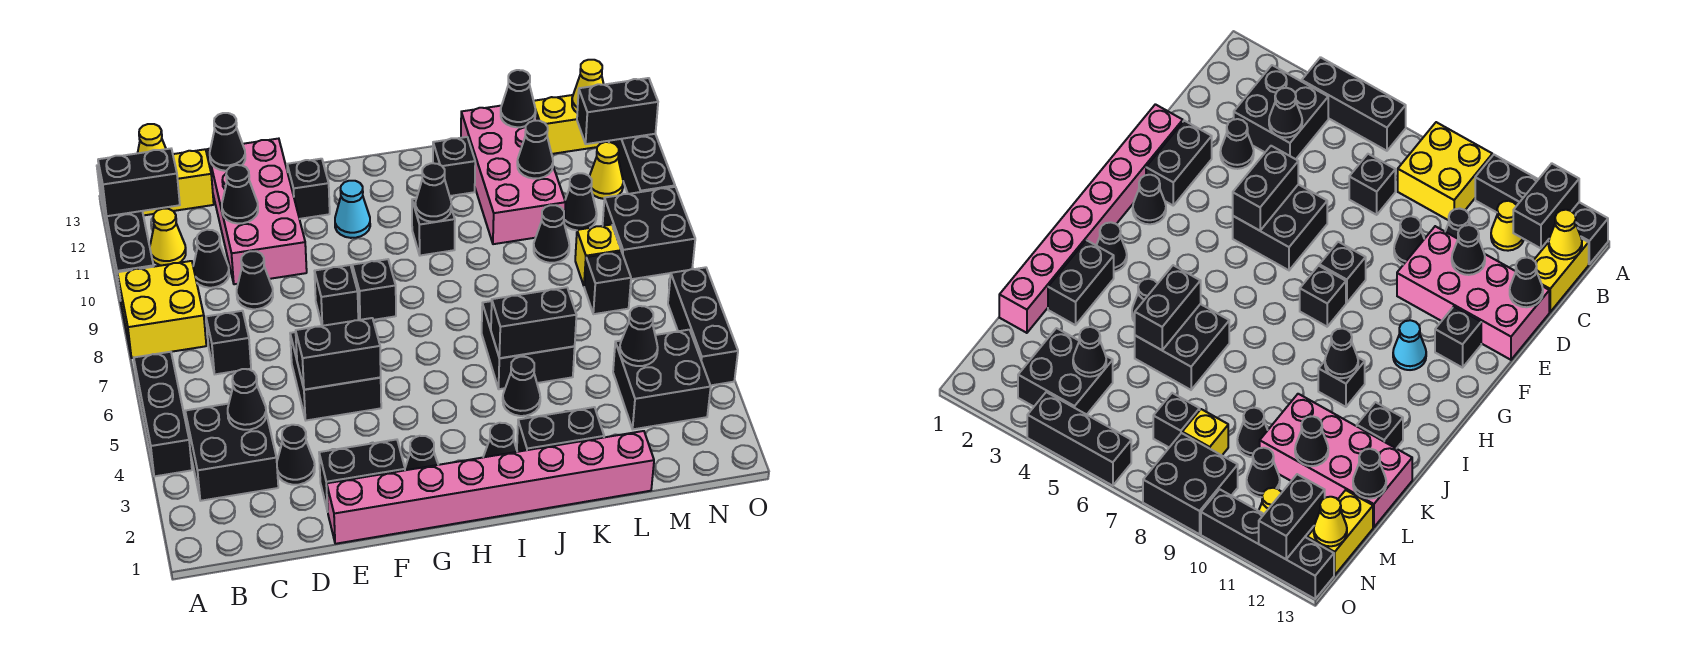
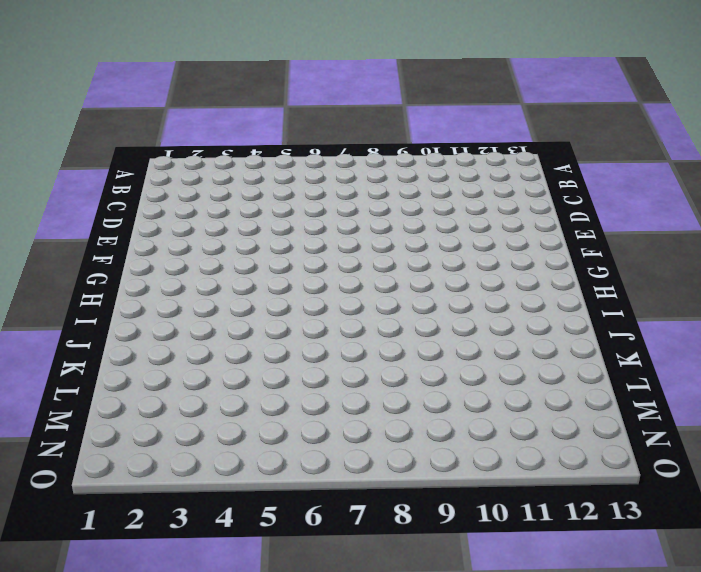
none -> black brick A4:A6 level 1
none -> yellow brick A8:B9 level 1
none -> black brick A10:A13 level 1
none -> black brick B3:C4 level 1

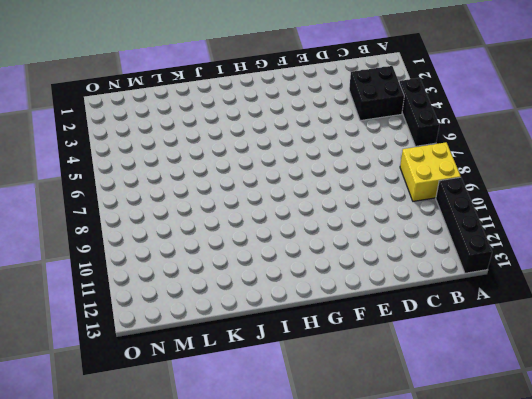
none -> yellow cone B11 level 1
none -> yellow brick B13:C13 level 1
none -> black brick C7 level 1
none -> black cone C10 level 1

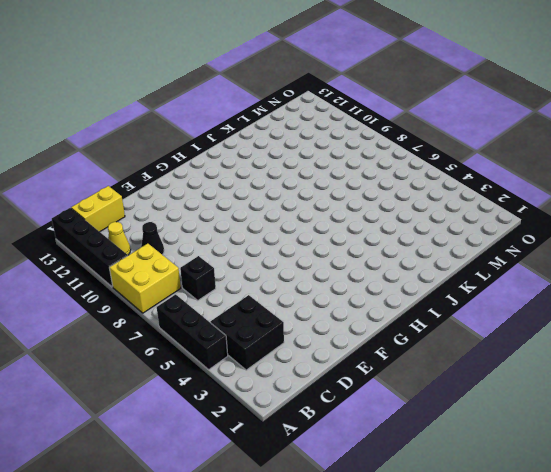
none -> black cone D3 level 1
none -> black cone D9 level 1
none -> pink brick D10:E13 level 1
none -> pink brick E1:L1 level 1

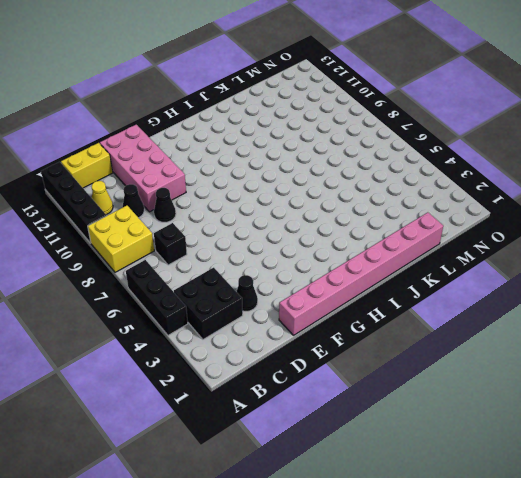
none -> black brick E2:F2 level 1
none -> black brick E5:F6 level 1
none -> black brick F8 level 1
none -> black brick F12 level 1

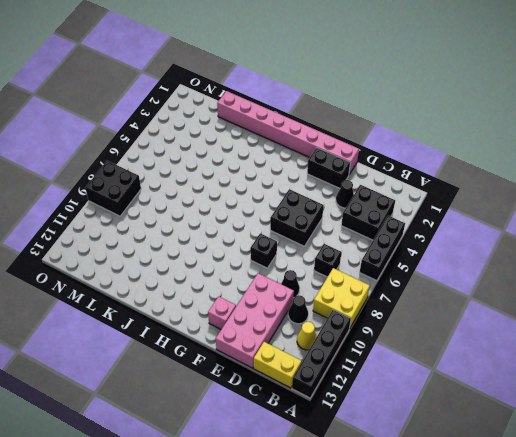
pink brick F12 level 1 -> black brick F12 level 1
none -> black cone G2 level 1
none -> black brick G8 level 1
none -> cyan cone G11 level 1
none -> black cone I2 level 1

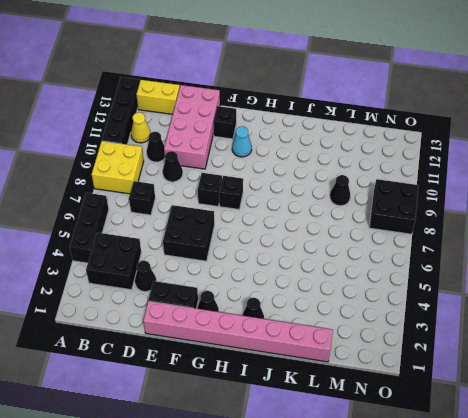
none -> black brick I10 level 1
none -> black brick J2:K2 level 1
none -> black cone J4 level 1
none -> black brick J5:K6 level 1

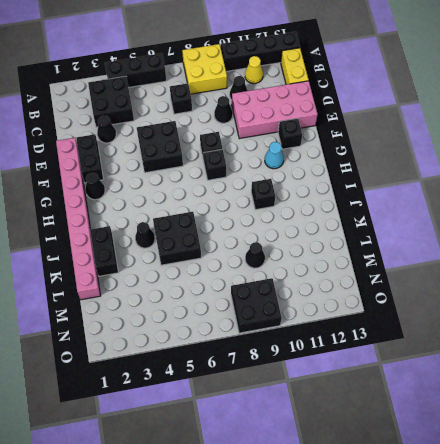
none -> black cone I2 level 1
none -> black brick J12 level 1
none -> pink brick K10:L13 level 1
none -> black brick M3:N4 level 1

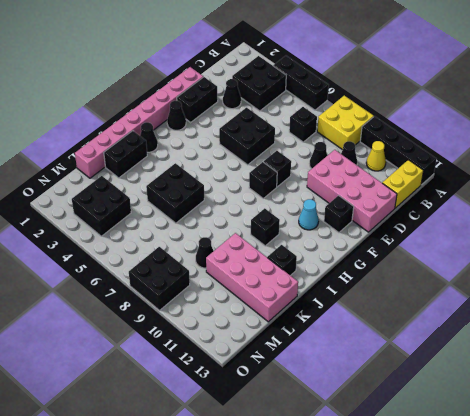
none -> black cone J4 level 1
none -> black brick M7 level 1
none -> yellow brick M8 level 1
none -> black cone M10 level 1

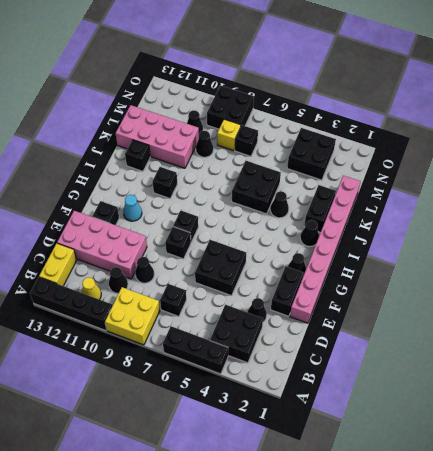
none -> yellow brick M13:N13 level 1
none -> yellow cone N11 level 1
none -> black brick O4:O6 level 1
none -> black brick O10:O13 level 1

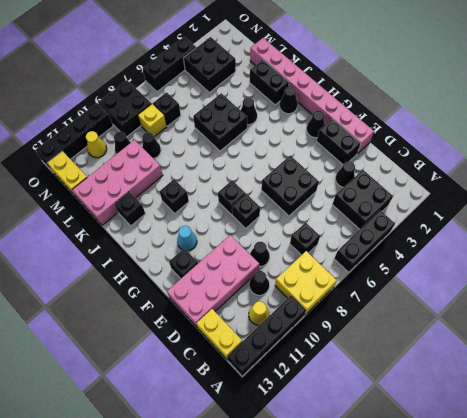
none -> black brick A12:B12 level 2
none -> yellow cone B13 level 2
none -> black cone C4 level 2
none -> black cone D11 level 2

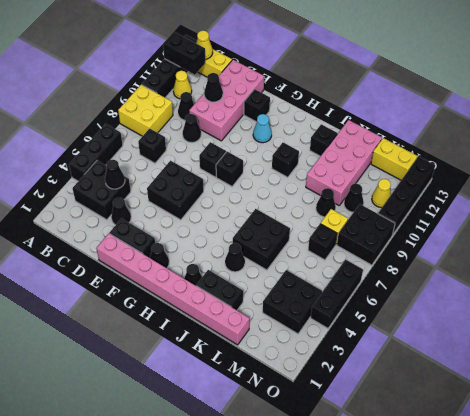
none -> black cone D13 level 2
none -> black brick E5:F5 level 2
none -> black cone I10 level 2
none -> black brick J5:K5 level 2

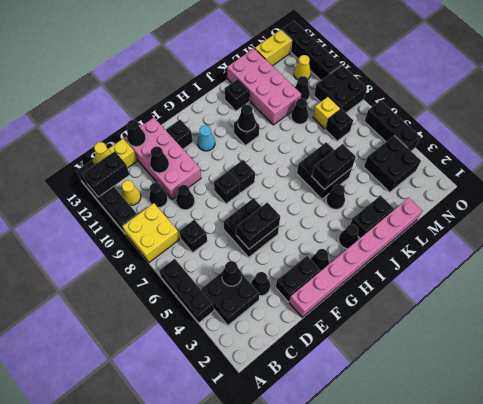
none -> black cone L11 level 2
none -> black cone L13 level 2
none -> black cone M4 level 2
none -> black brick N12:O12 level 2

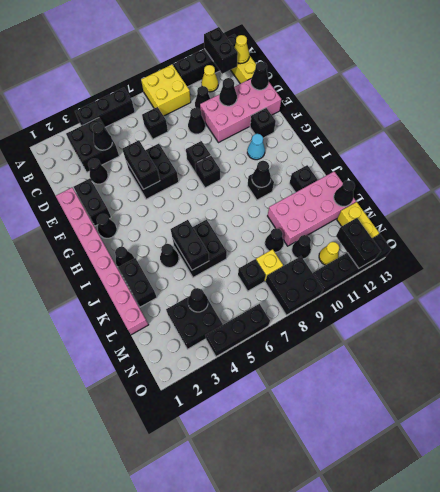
none -> black cone L11 level 2
none -> yellow cone N13 level 2

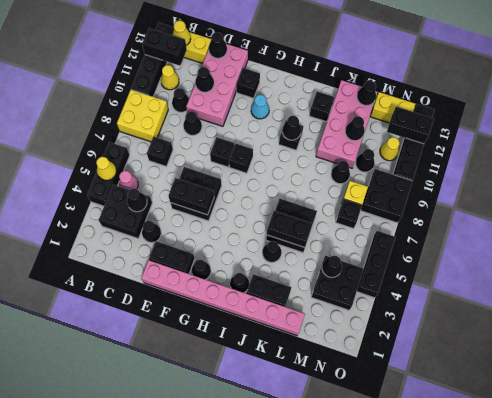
yellow cone A5 level 2 -> yellow cone N13 level 2
pink cone B5 level 1 -> none

